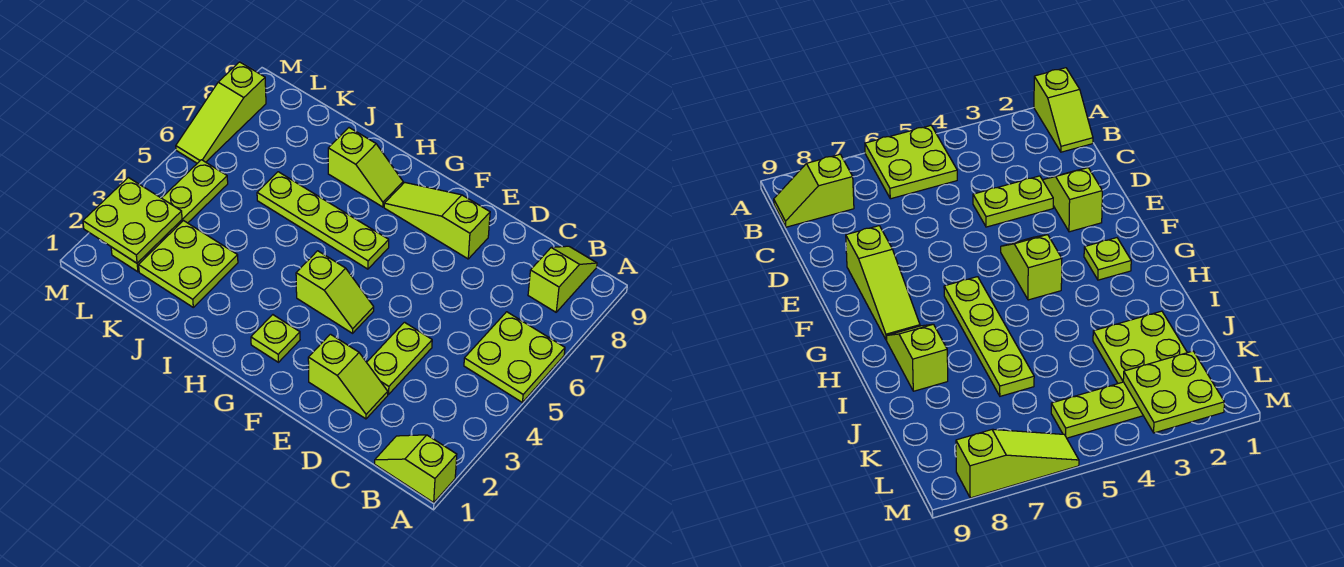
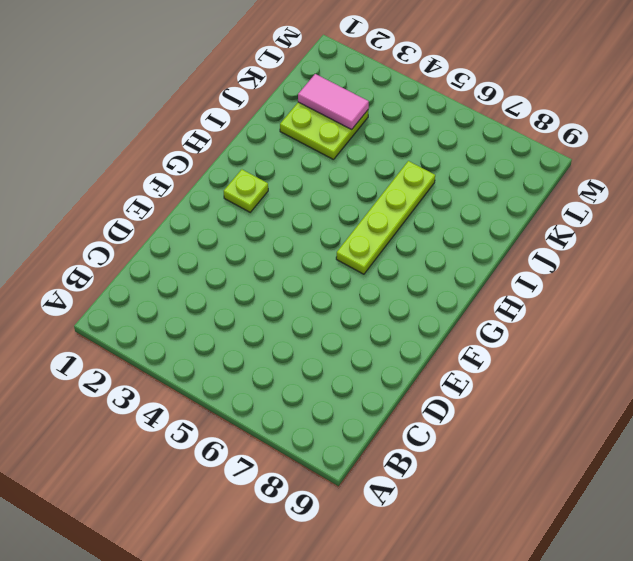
pink tile K2:K3 level 2 -> none
none -> lime slope A1:B1 level 1 top A
none -> lime plate A5:B6 level 1
none -> lime slope B8:B9 level 1 top 8

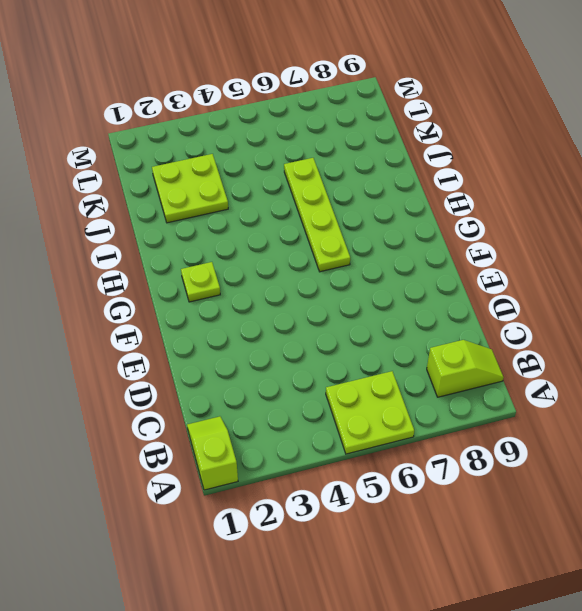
none -> lime slope D2:E2 level 1 top E
none -> lime plate D3:D4 level 1
none -> lime slope E8:G8 level 1 top E

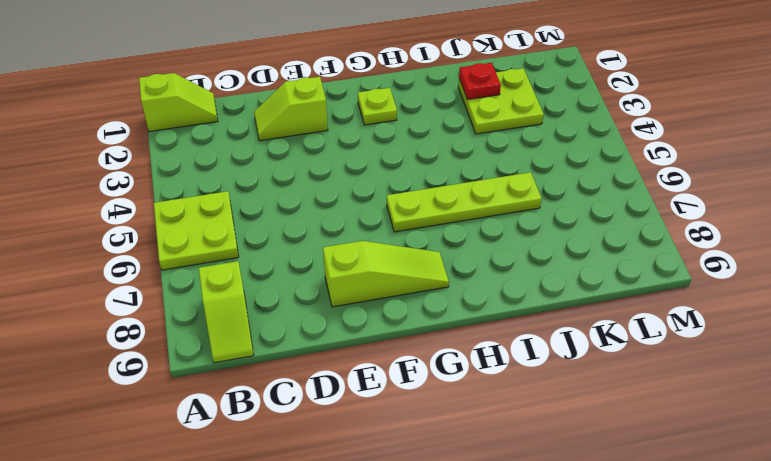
red plate J2 level 2 -> none
none -> lime plate D3:D4 level 1
none -> lime slope F4:G4 level 1 top G
none -> lime slope H8:I8 level 1 top I

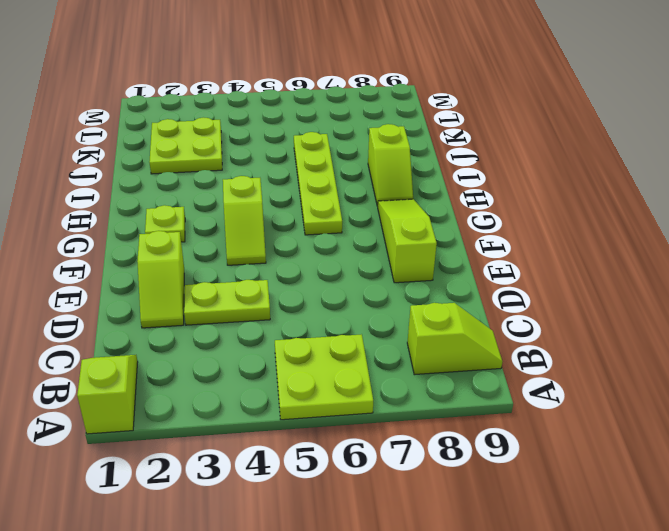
none -> lime plate L2:L5 level 1
none -> lime slope M6:M8 level 1 top 8
none -> lime plate L2:M3 level 2

